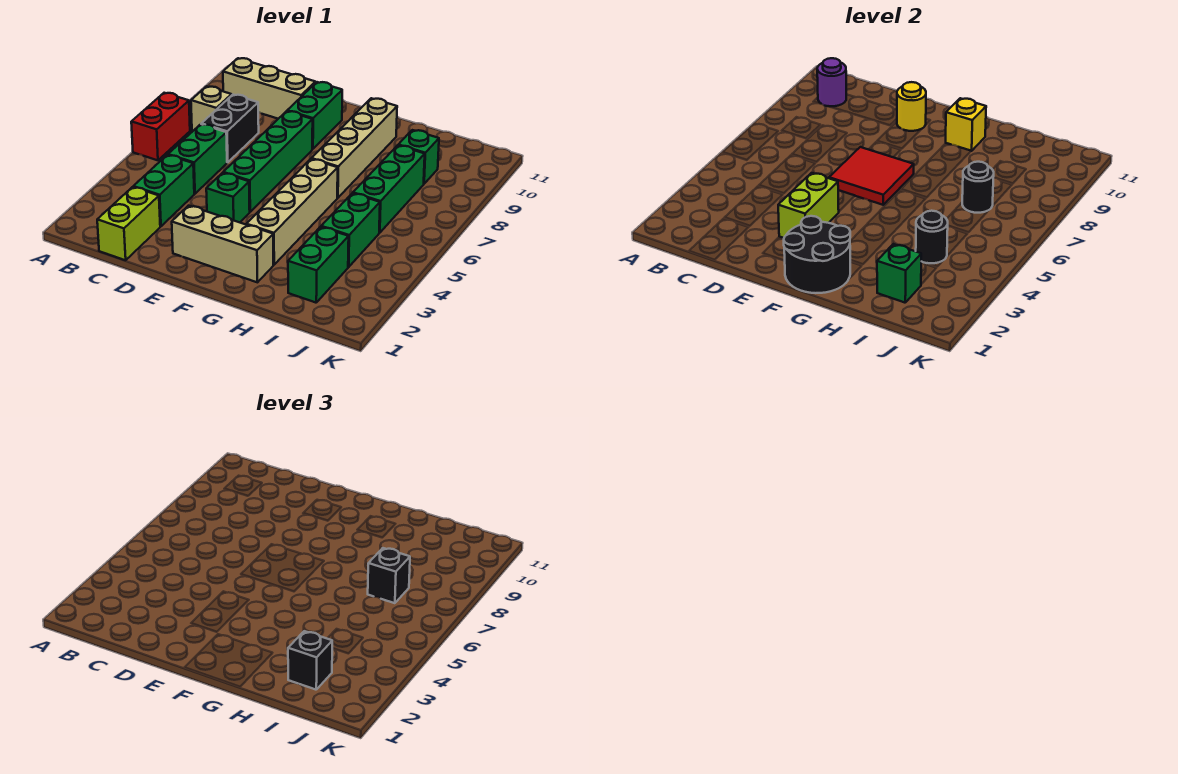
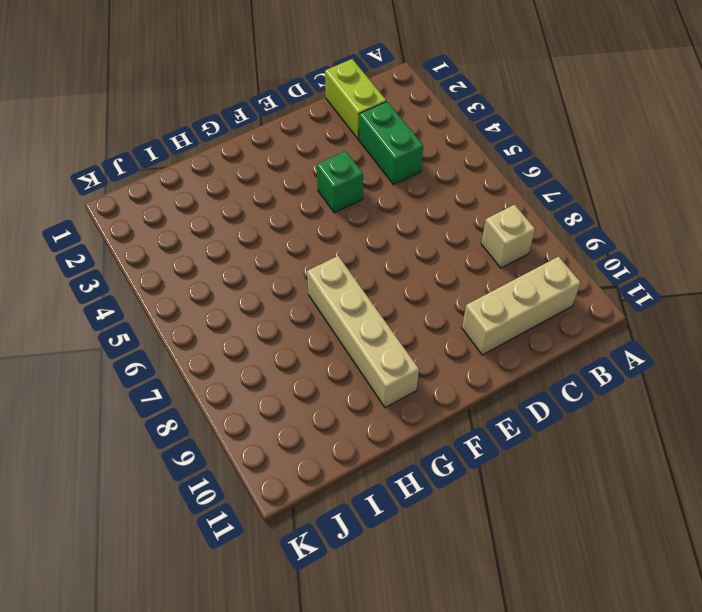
none -> red brick A6:A7 level 1
none -> green brick C5:C6 level 1
none -> black brick C7:C8 level 1

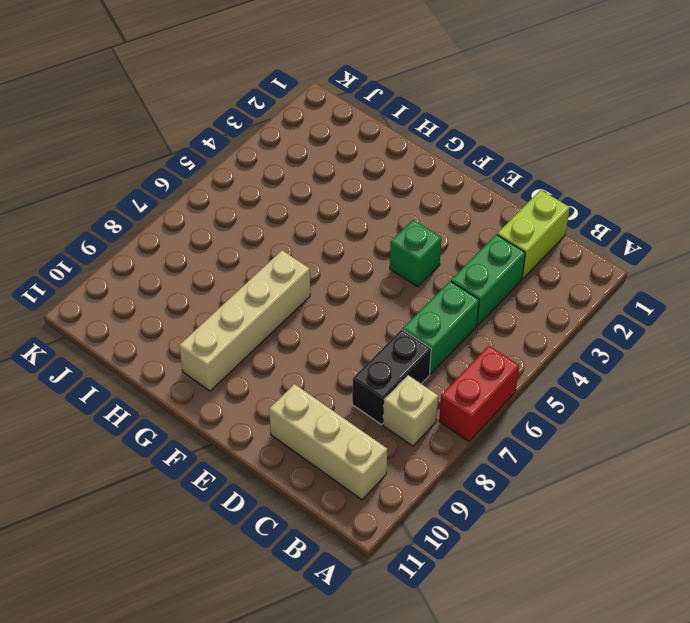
none -> tan brick E2:G2 level 1
none -> green brick E5:E8 level 1
none -> green brick E9:E10 level 1

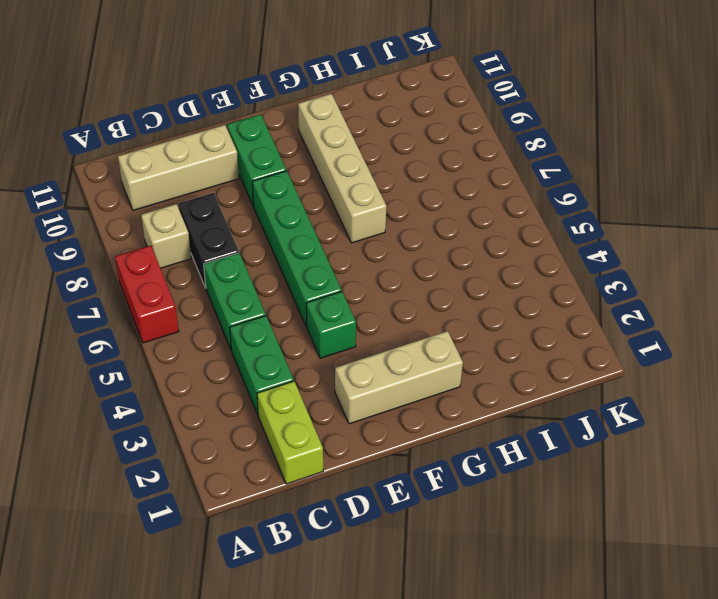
none -> tan brick G3:G6 level 1
none -> green brick I2:I3 level 1
none -> green brick I4:I5 level 1

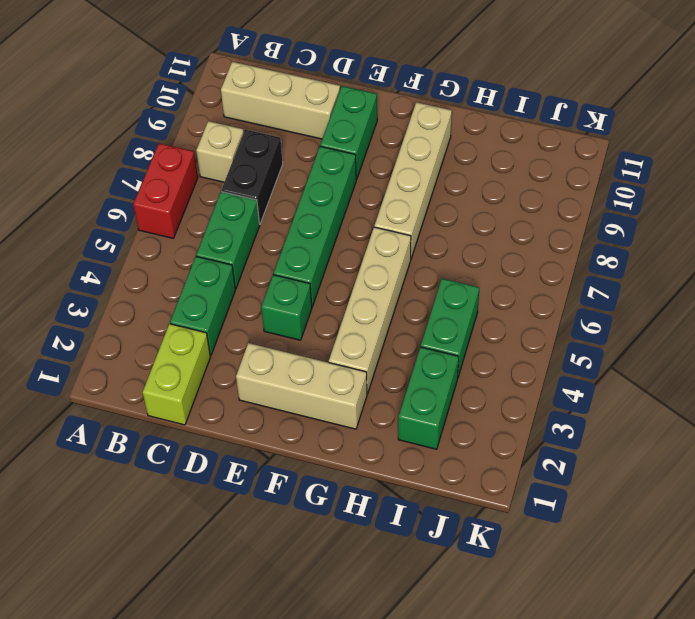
none -> green brick I6:I8 level 1
none -> green brick I9 level 1
none -> purple round brick B10 level 2

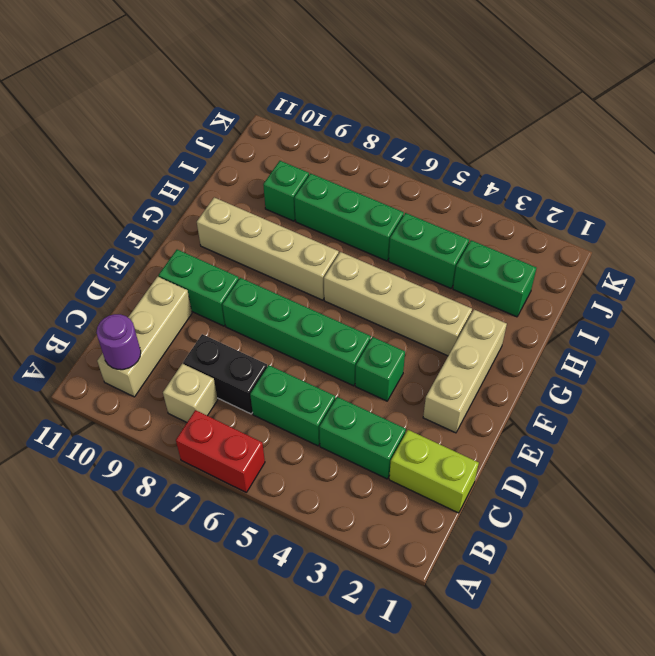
none -> lime brick E3:E4 level 2
none -> red tile E6:F7 level 2
none -> yellow round brick E10 level 2

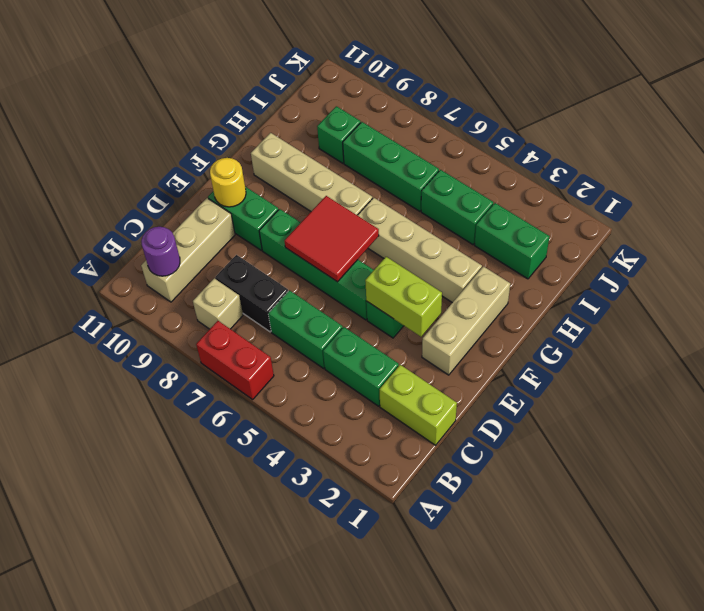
none -> black round brick F1:G2 level 2
none -> yellow brick G10 level 2
none -> green brick I2 level 2

